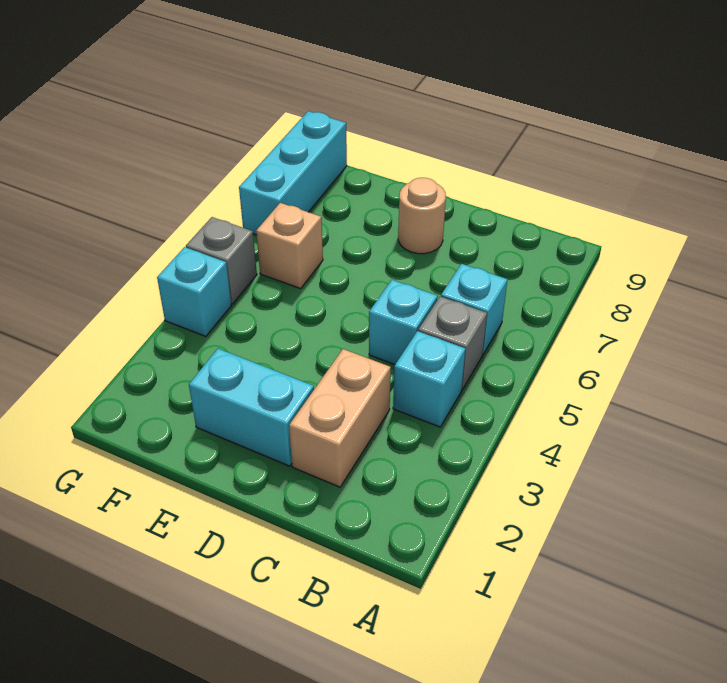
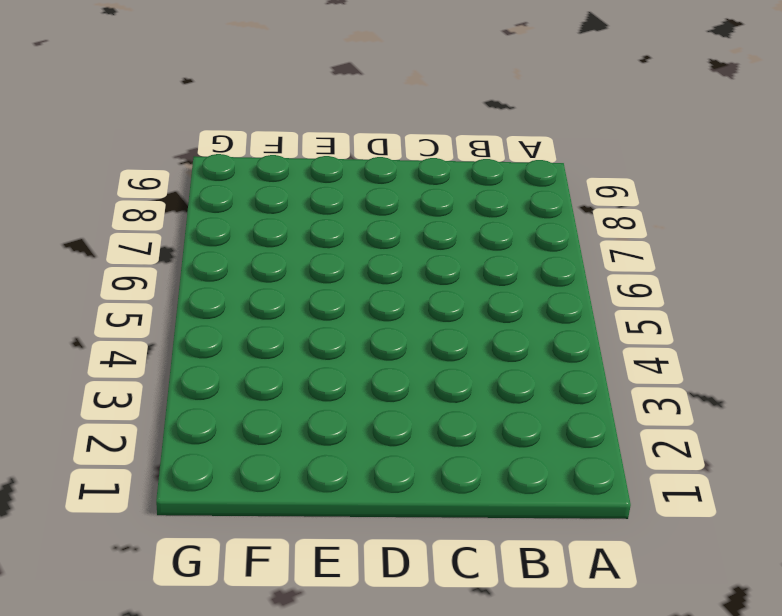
none -> cyan brick B4 level 1
none -> grey brick B5 level 1

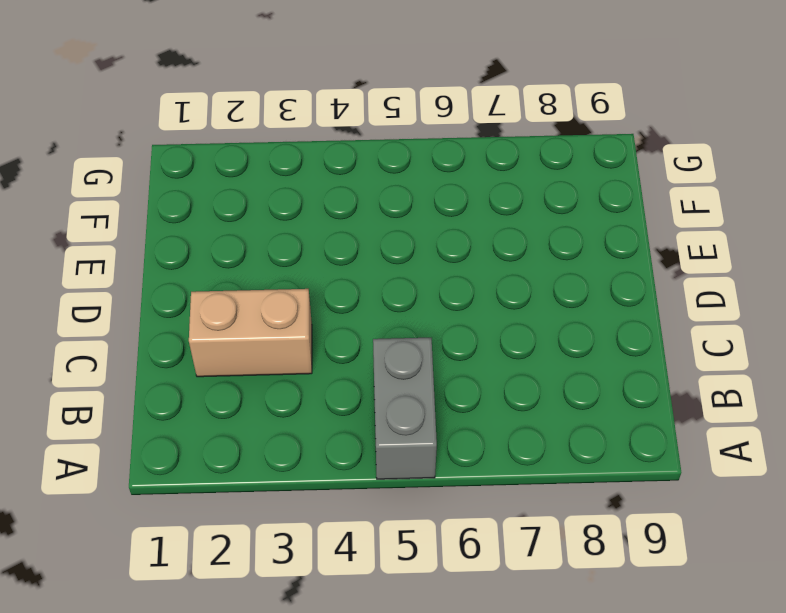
grey brick A5:B5 level 1 -> grey brick B5 level 1
none -> cyan brick B4 level 1
none -> cyan brick B6 level 1

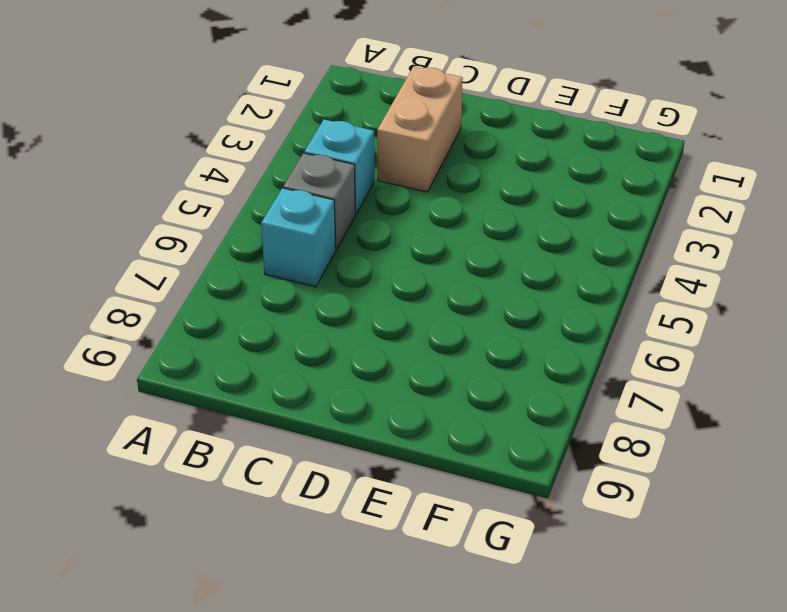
none -> cyan brick C5 level 1
none -> cyan brick D2:E2 level 1

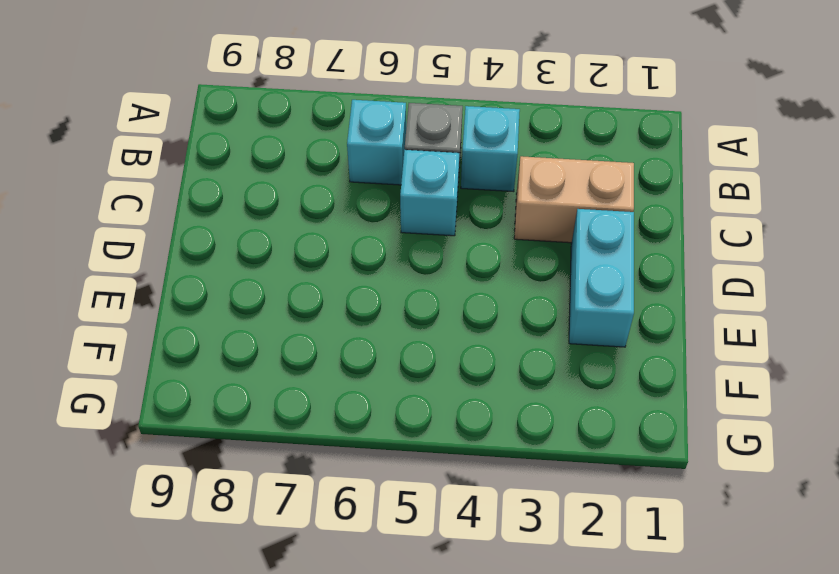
none -> tan round brick D8 level 1
none -> tan brick F6 level 1

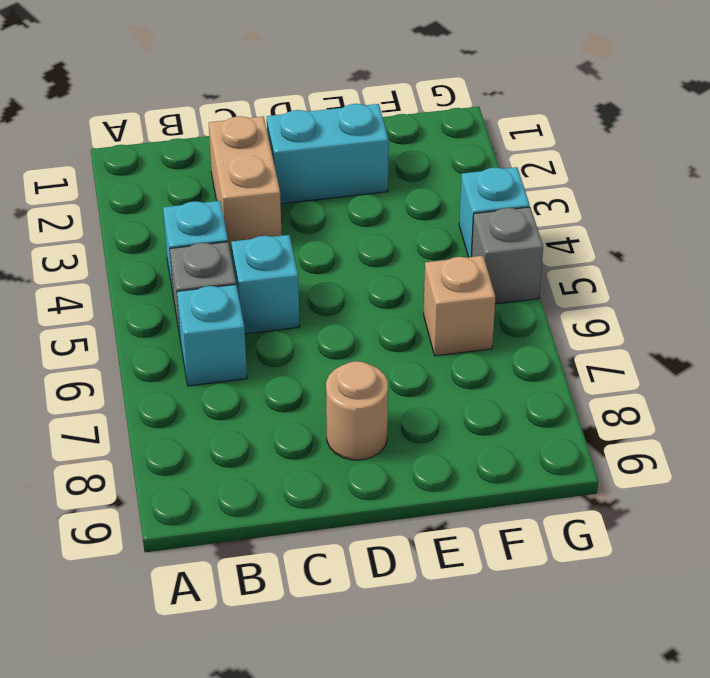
none -> cyan brick G7:G9 level 1

